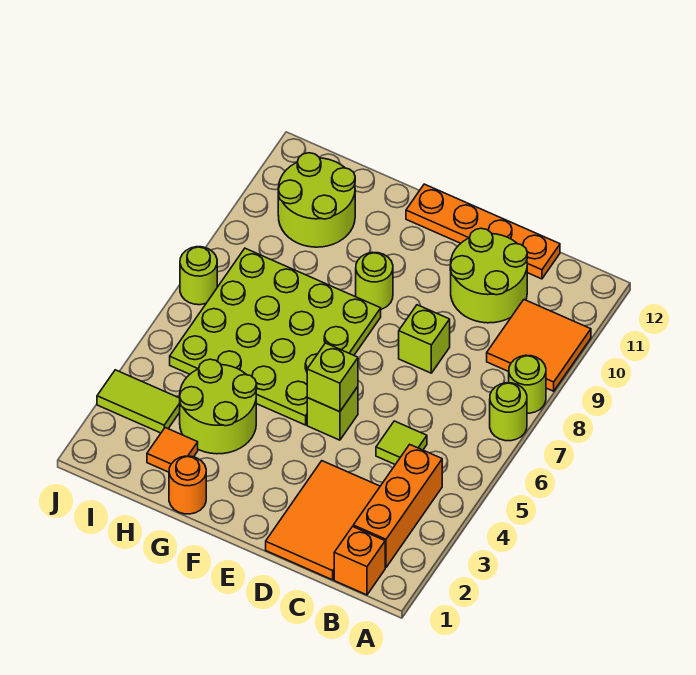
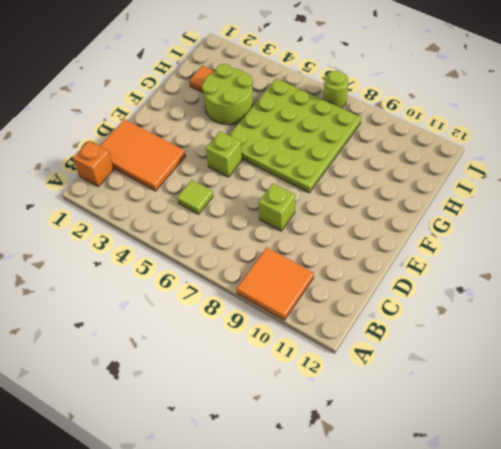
none -> lime round brick A7 level 1
none -> lime round brick A8 level 1
none -> orange brick B2:B4 level 1

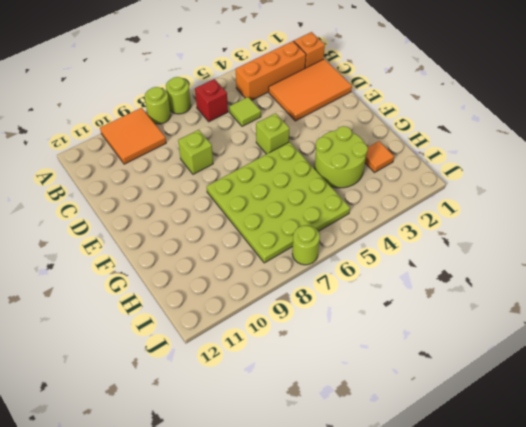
red brick B6 level 1 -> none
none -> lime round brick C10:D11 level 1
none -> orange plate C12:F12 level 1
none -> lime round brick F9 level 1

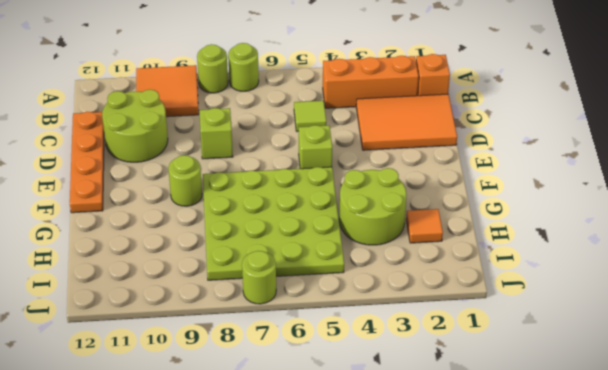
none -> orange round brick G1 level 1
none -> lime round brick H10:I11 level 1
none -> lime tile I3:J3 level 1

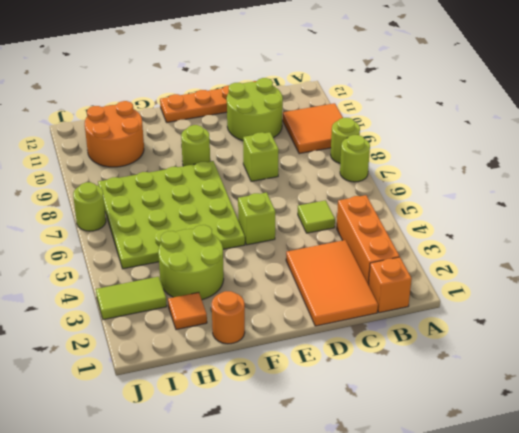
orange round brick H10:I11 level 1 -> lime round brick H10:I11 level 1
none -> lime brick E5 level 2

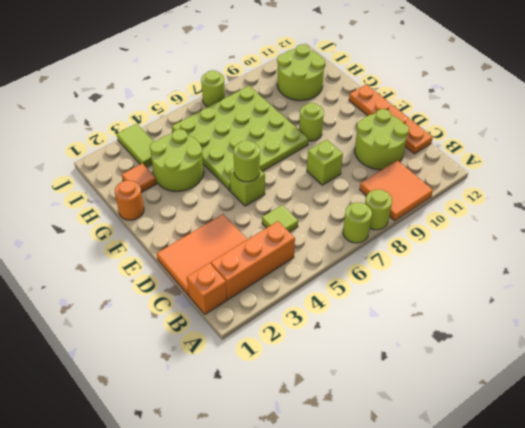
lime round brick E5 level 2 -> lime brick E5 level 2

